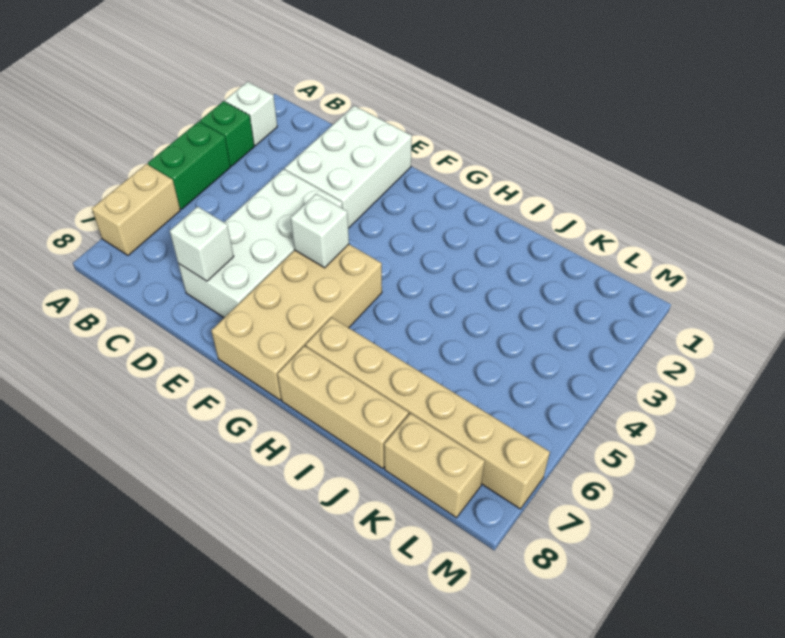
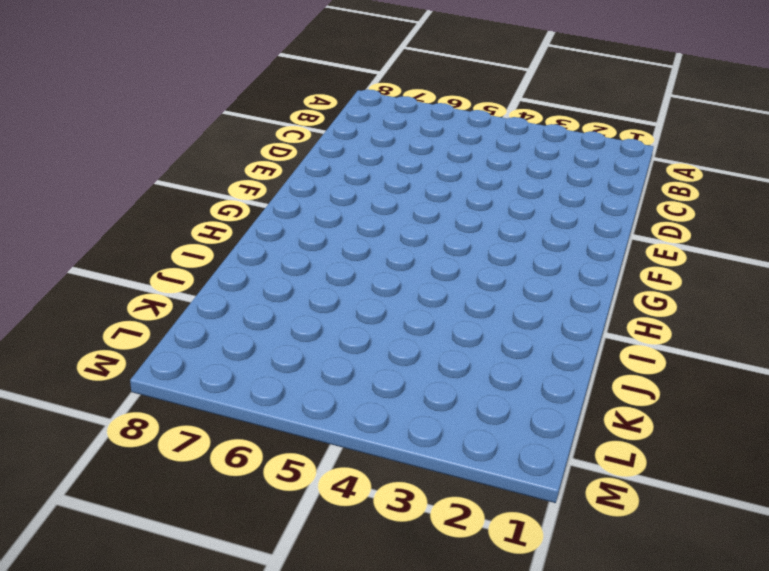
none -> white brick A2 level 1
none -> green brick A3 level 1
none -> green brick A4:A5 level 1

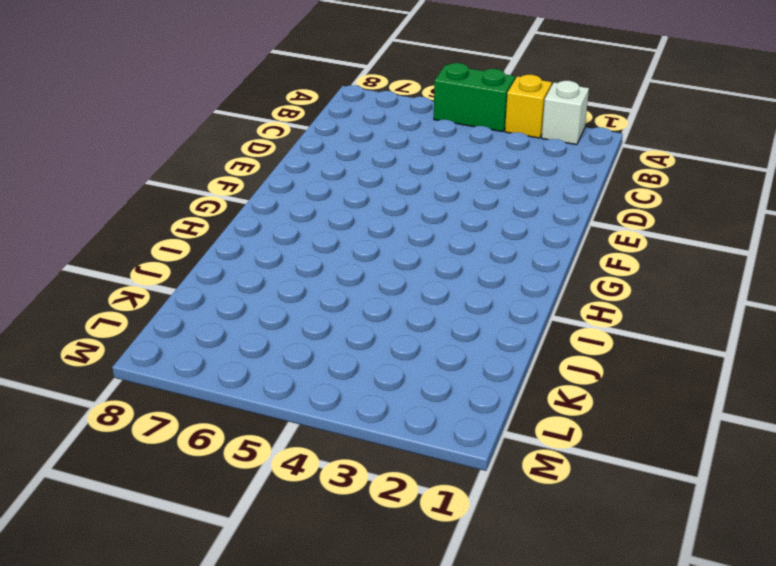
yellow brick A3 level 1 -> green brick A3 level 1
none -> tan brick A6:A7 level 1
none -> white brick D1:E3 level 1
none -> white brick D4:E7 level 1

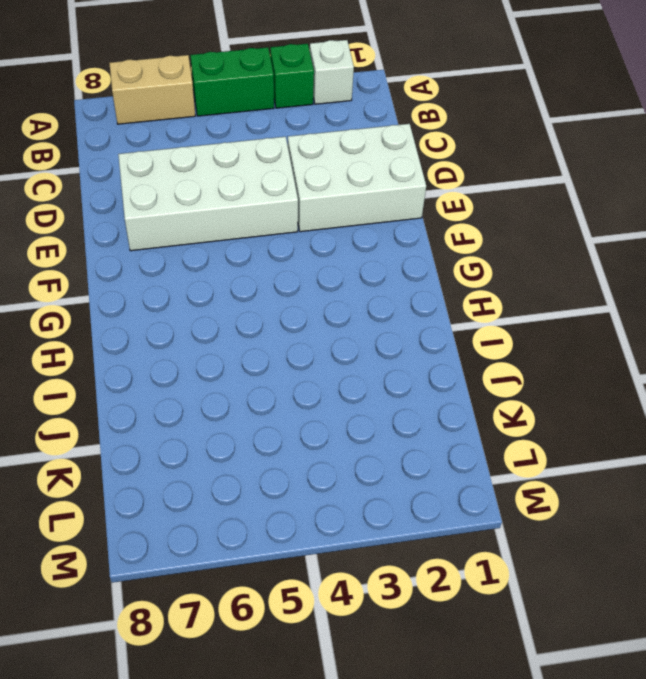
none -> tan brick F5:G8 level 1
none -> tan brick H7:M7 level 1
none -> tan brick H8:J8 level 1

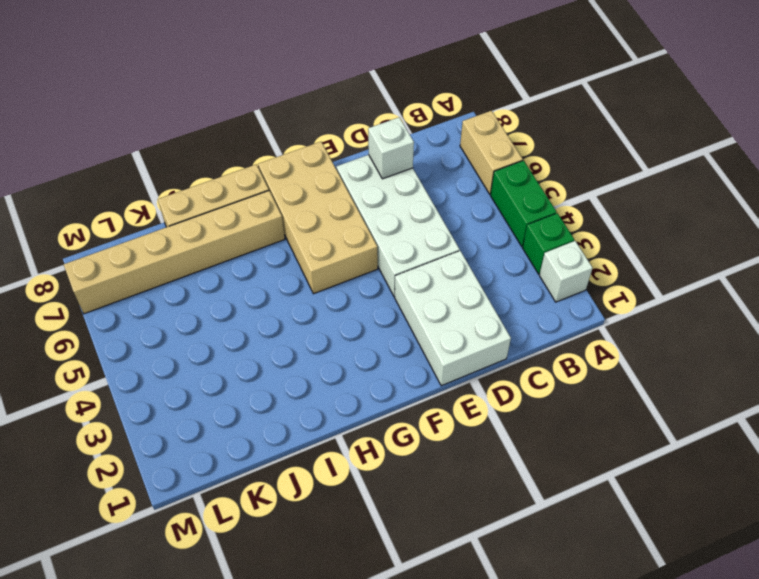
none -> tan brick K8:L8 level 1
none -> white brick F5 level 2

